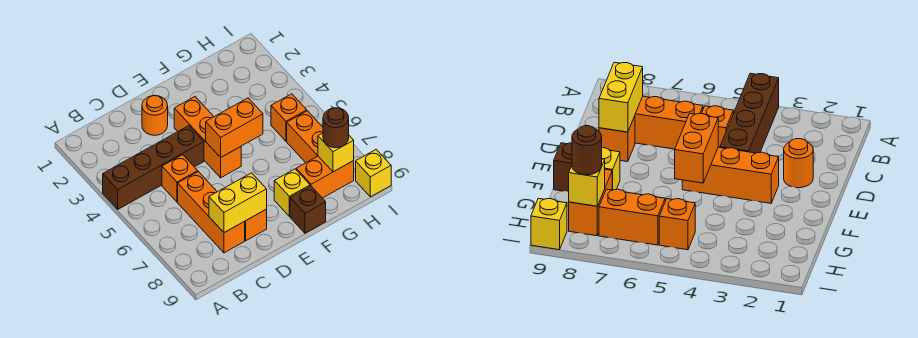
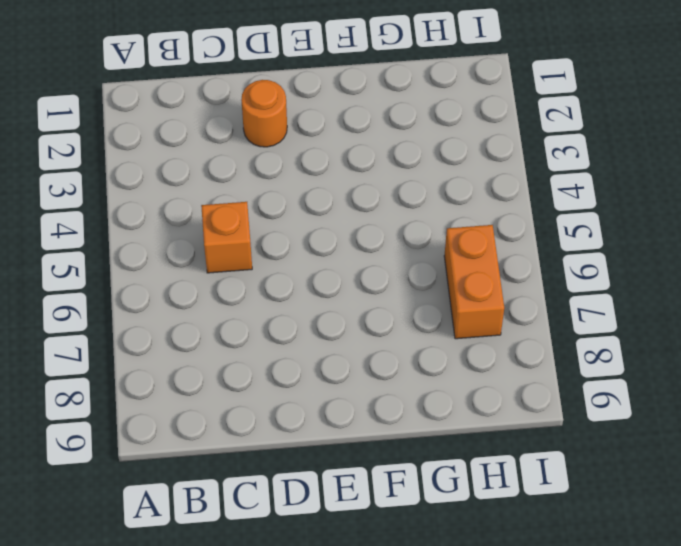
none -> brown brick A4:D4 level 1
none -> orange brick C6:C8 level 1
none -> orange brick D8 level 1

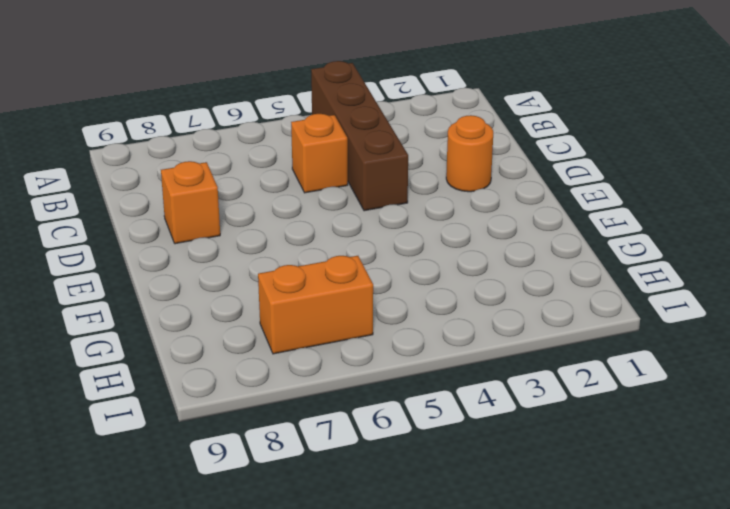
none -> orange brick C6:C8 level 1
none -> orange brick E3:E5 level 1
none -> yellow brick F8 level 1

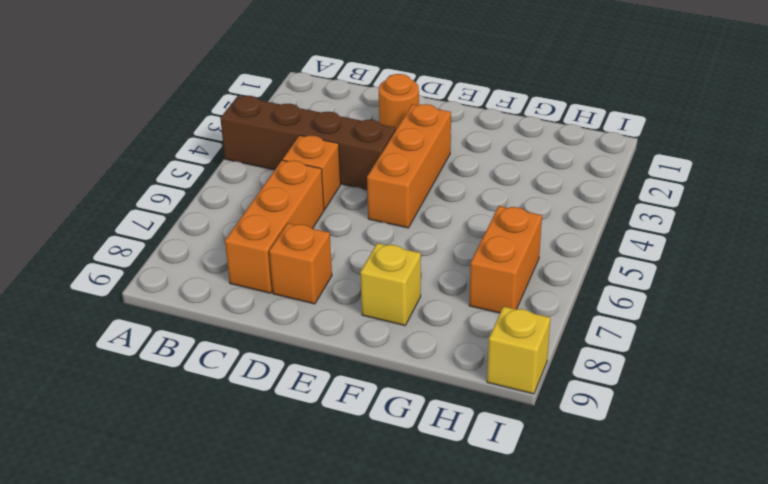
none -> brown brick F9 level 1
none -> orange brick G8:H8 level 1
none -> orange brick H5 level 1

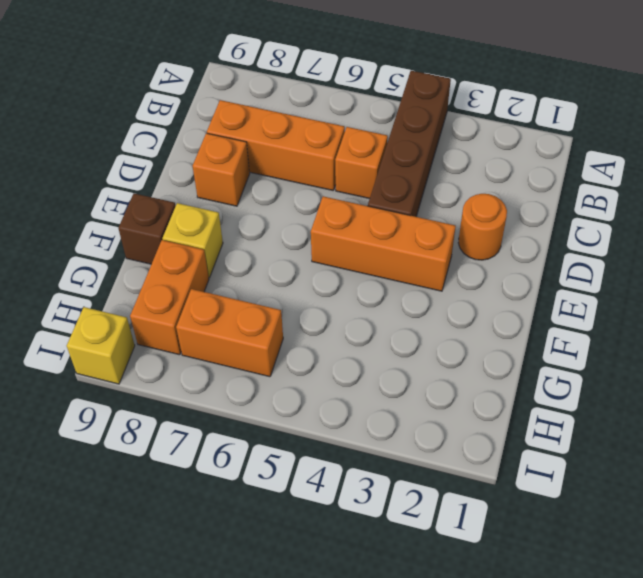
none -> orange brick H5 level 1
none -> yellow brick C8:D8 level 2
none -> orange brick E5:F5 level 2

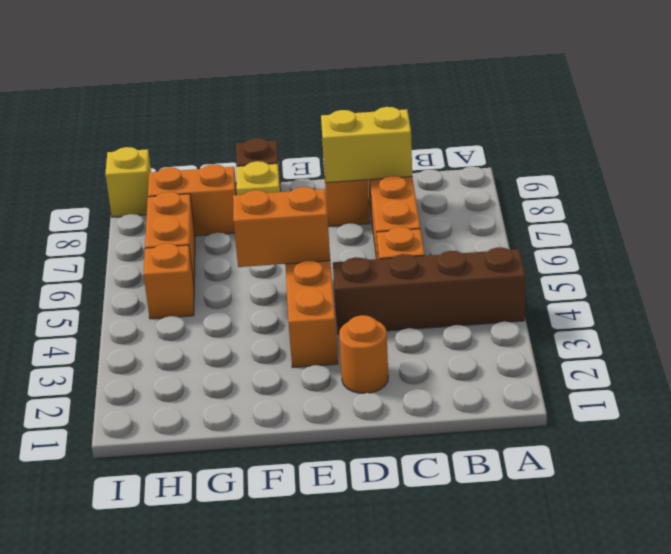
none -> yellow brick H8 level 2
none -> brown round brick H8 level 3

